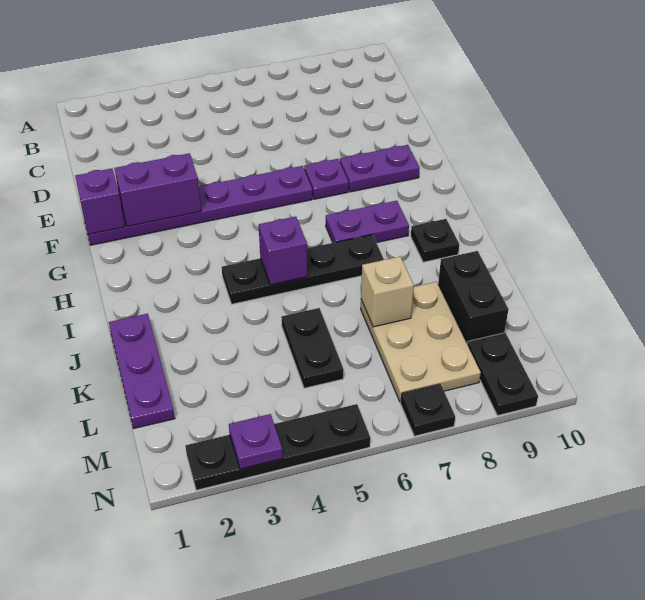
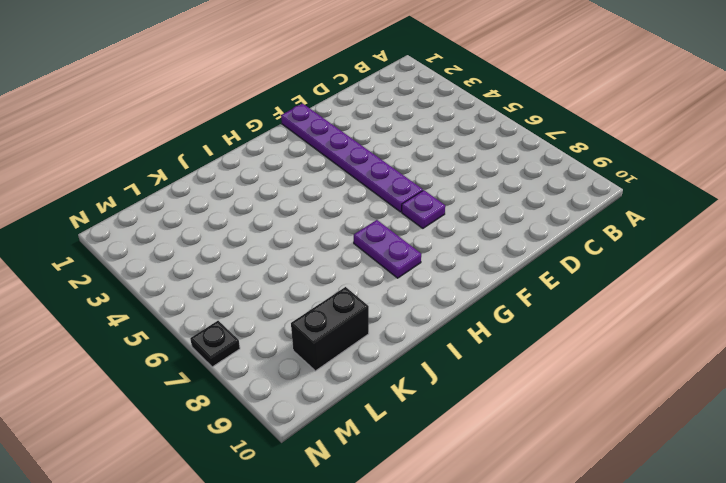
none -> purple plate F8:F9 level 1
none -> black plate I4:I7 level 1
none -> black plate I9 level 1

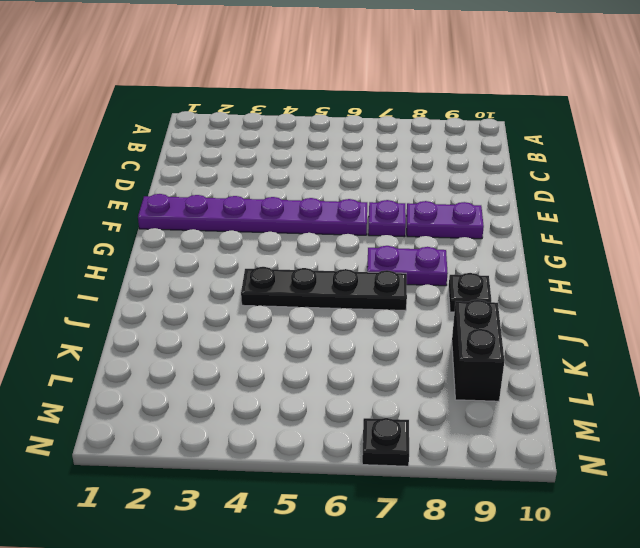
none -> purple plate J1:L1 level 1
none -> black plate K5:L5 level 1
none -> tan plate K7:M8 level 1

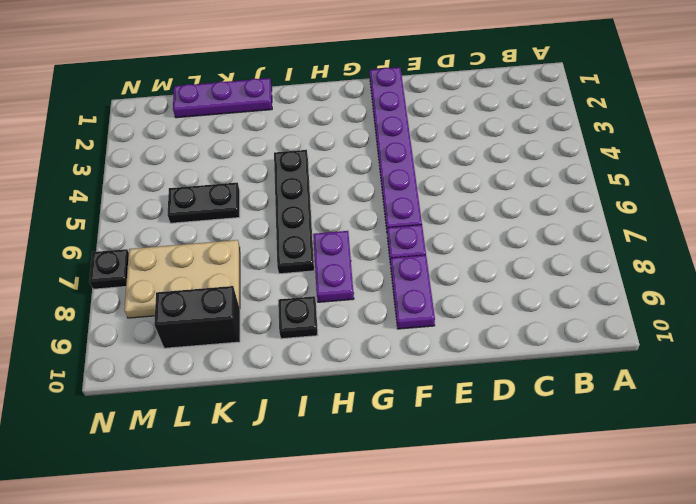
none -> black plate M9:N9 level 1
none -> black plate N2:N5 level 1
none -> purple brick F1 level 2

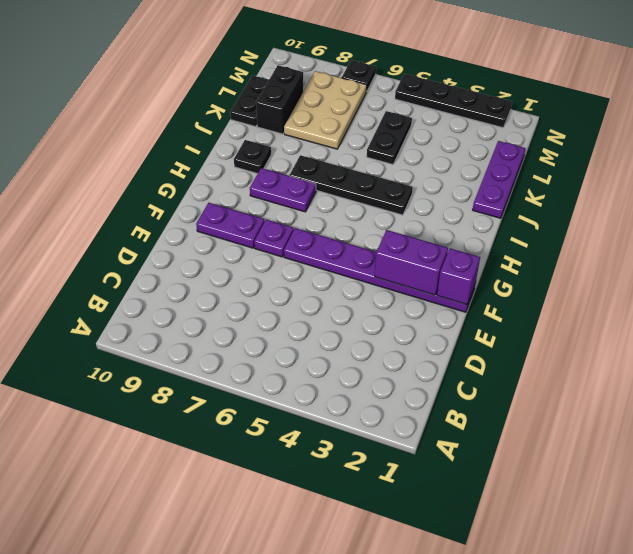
black plate K10:L10 level 1 -> black plate M9:N9 level 1
none -> purple brick I5 level 2
none -> tan brick K7 level 2
none -> purple plate N3 level 2

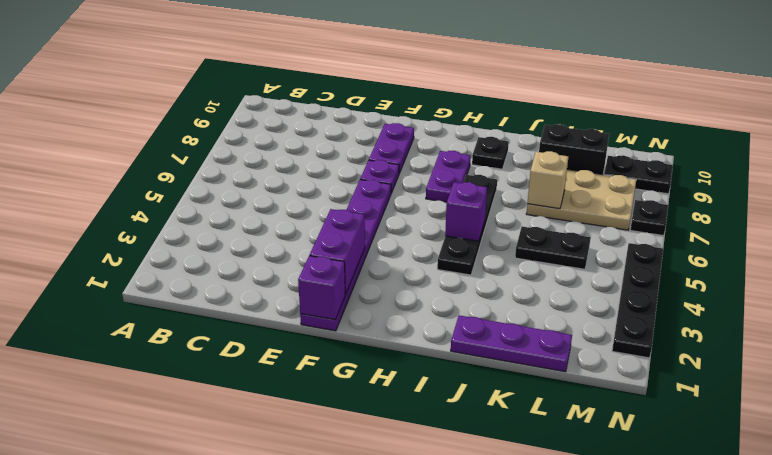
none -> purple plate N3 level 2

